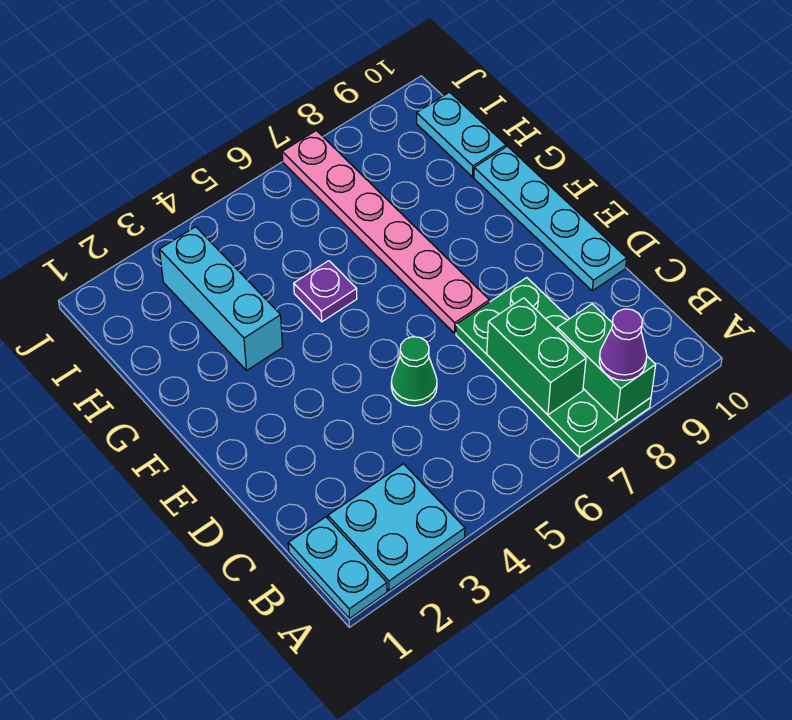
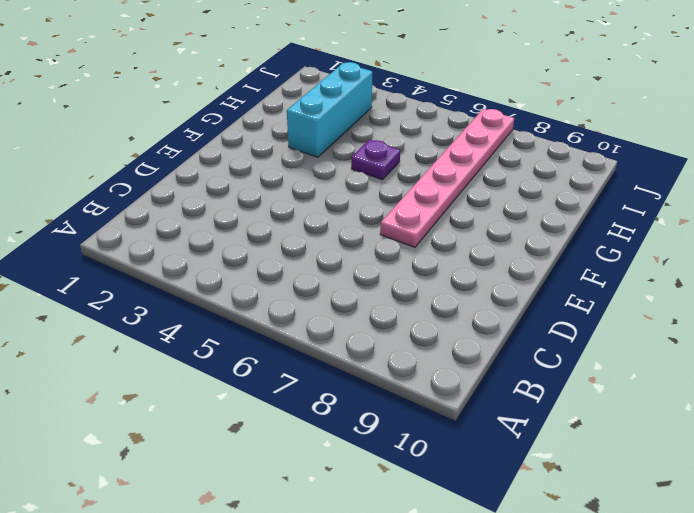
none -> cyan plate A1:B1 level 1
none -> cyan plate A2:B3 level 1
none -> green plate A7:D8 level 1

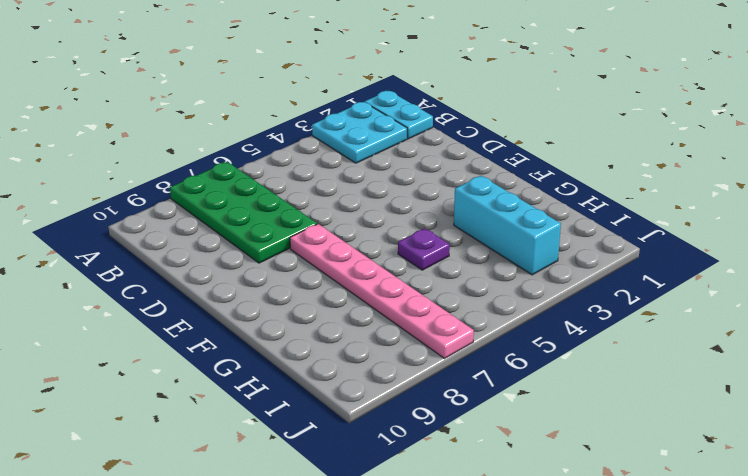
none -> green cone D5 level 1
none -> cyan plate D10:G10 level 1
none -> cyan plate H10:I10 level 1

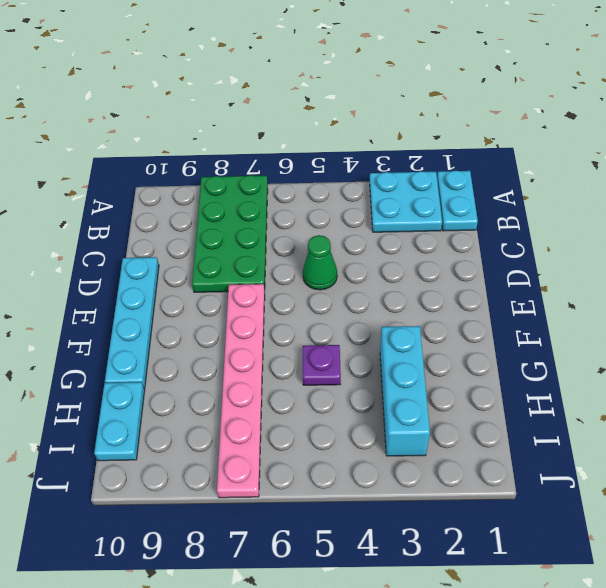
none -> green brick A8:B8 level 2
none -> green brick B7:C7 level 2
none -> purple cone A8 level 3

